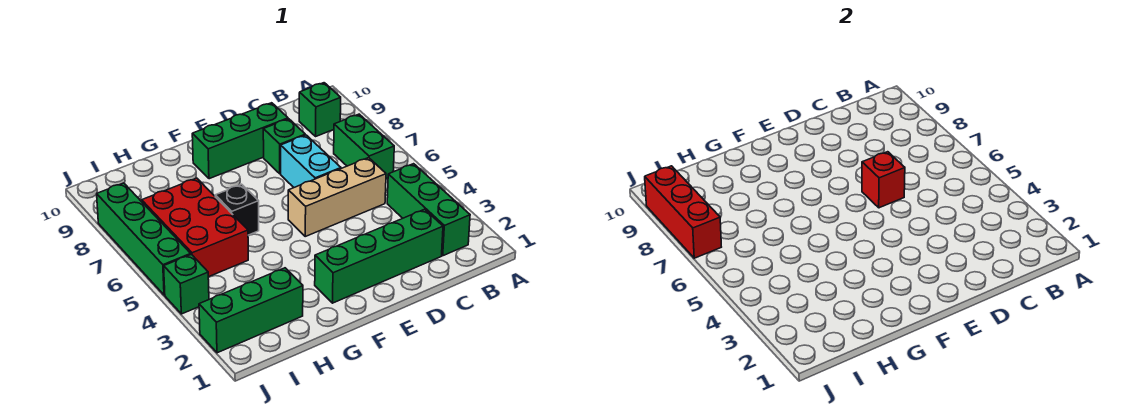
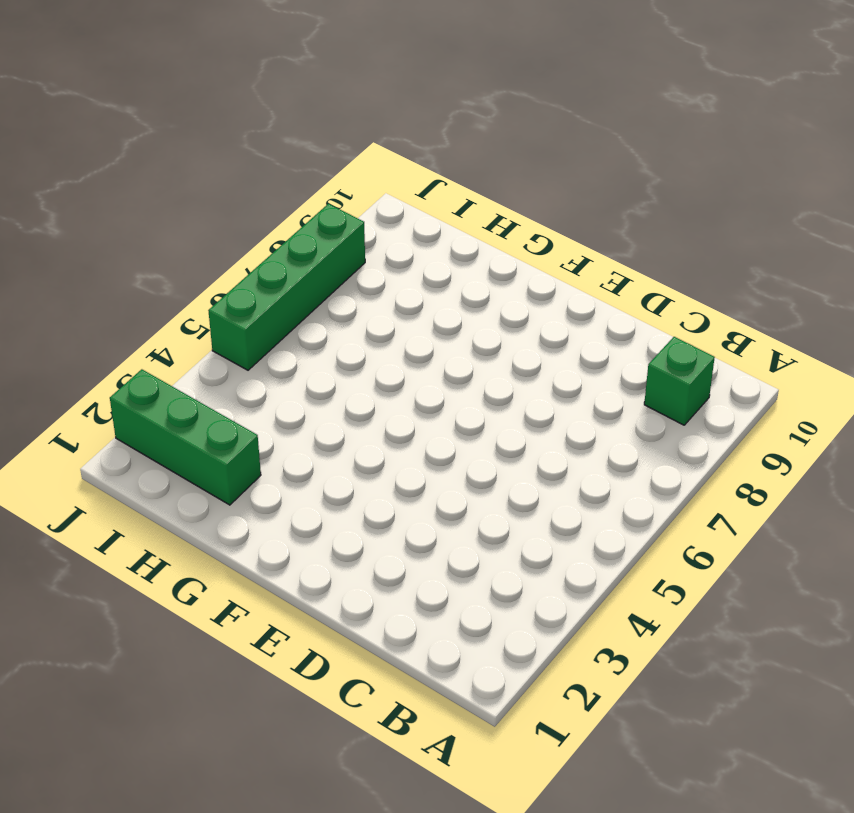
none -> green brick B2:B4 level 1
none -> green brick B6:B7 level 1
none -> green brick C2:F2 level 1

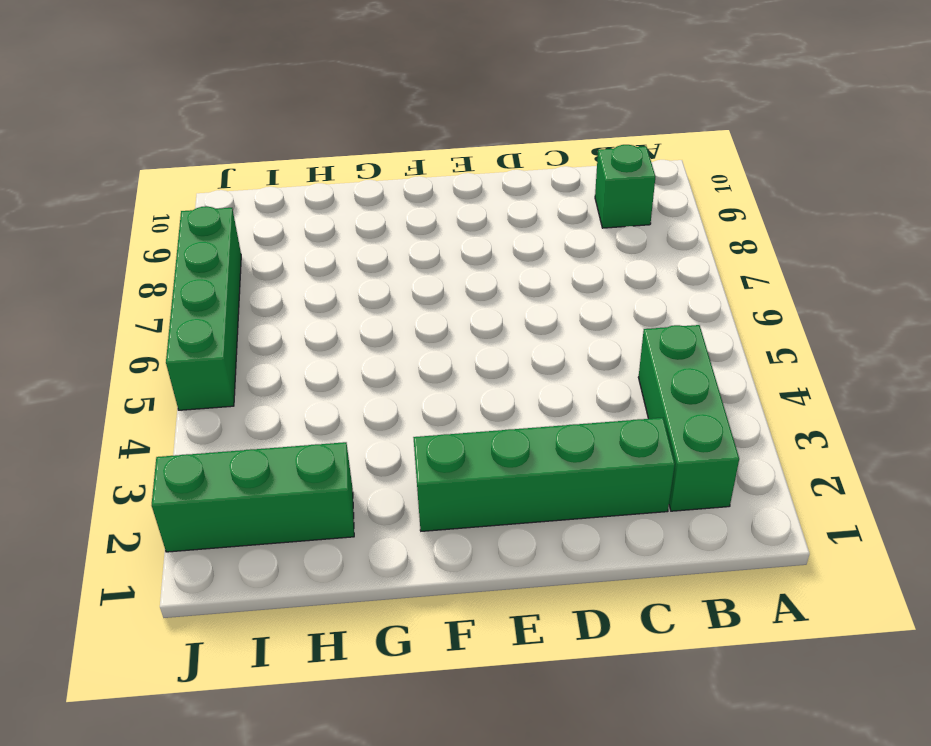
none -> green brick B6:B7 level 1
none -> tan brick C5:E5 level 1
none -> cyan brick D6:D7 level 1

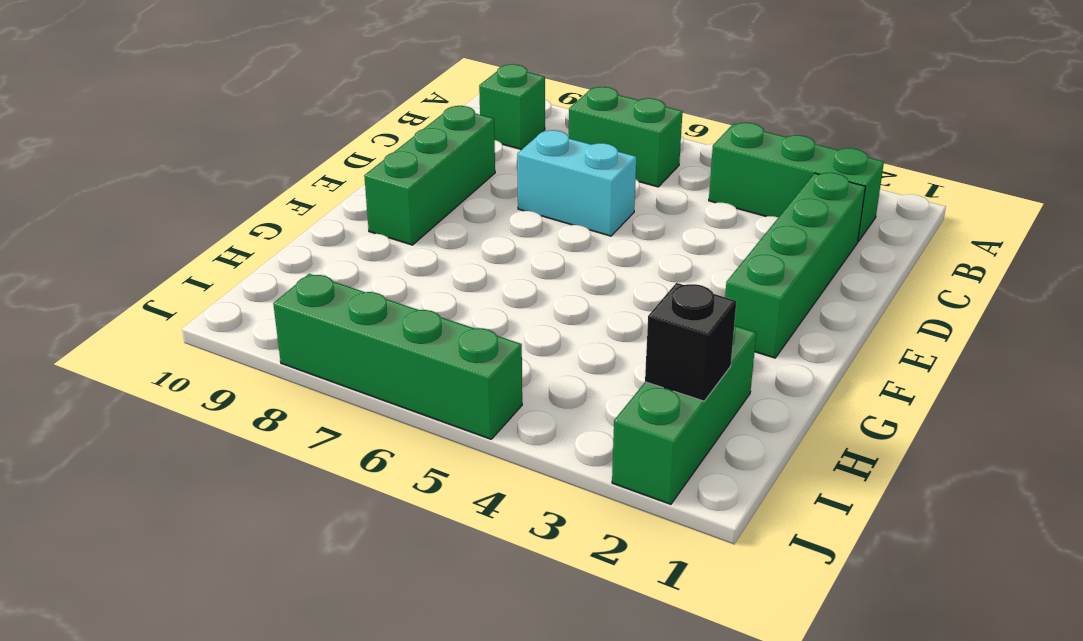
black brick I2 level 2 -> black brick G6 level 1
none -> tan brick C5:E5 level 1
none -> green brick D8 level 1
none -> red brick H5:I7 level 1

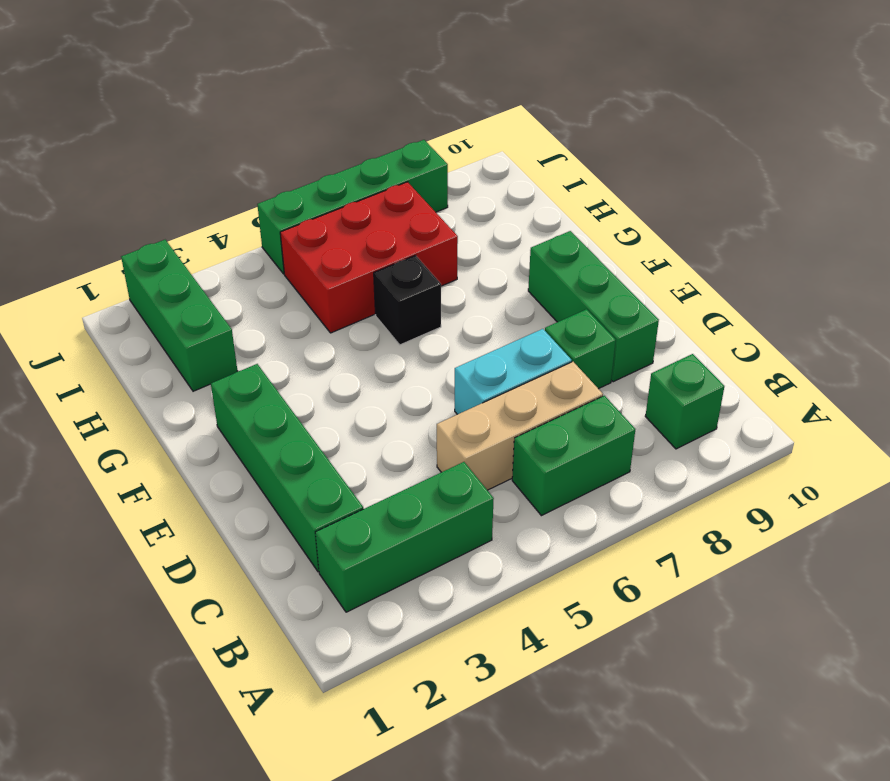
tan brick C5:C7 level 1 -> tan brick C5:E5 level 1
none -> green brick J4 level 1
none -> red brick D6 level 2
none -> red brick J7:J9 level 2

